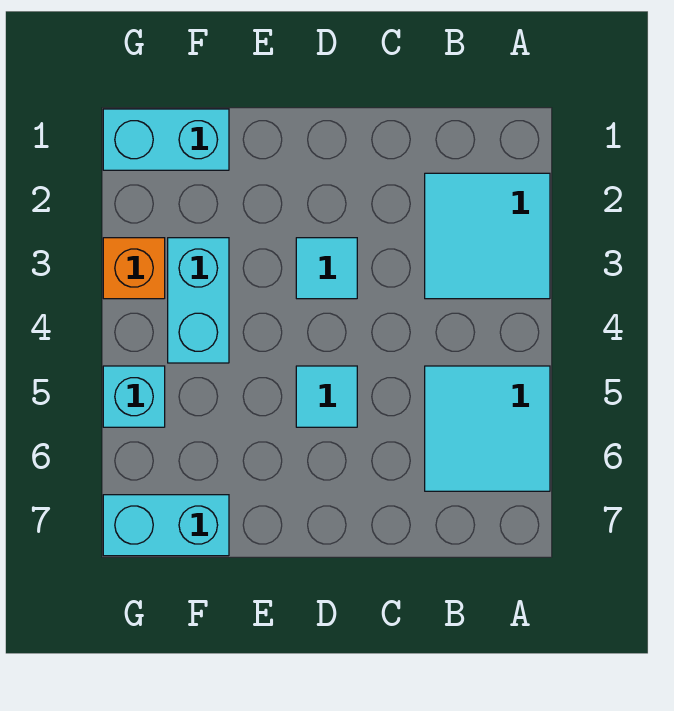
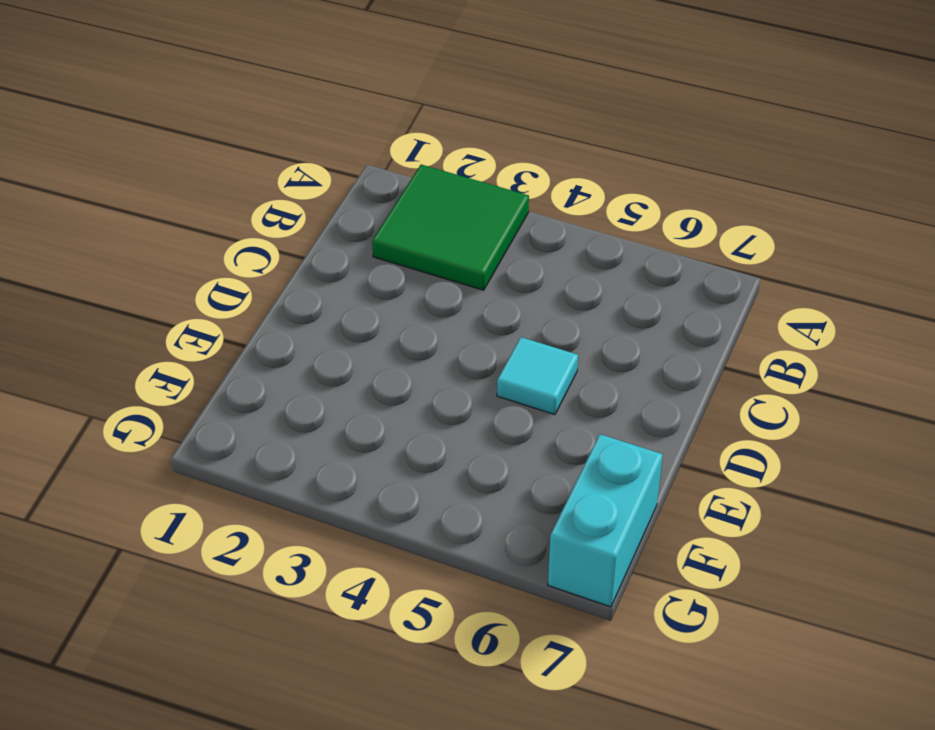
green tile A2:B3 level 1 -> cyan tile A2:B3 level 1
none -> cyan tile A5:B6 level 1
none -> cyan tile D3 level 1

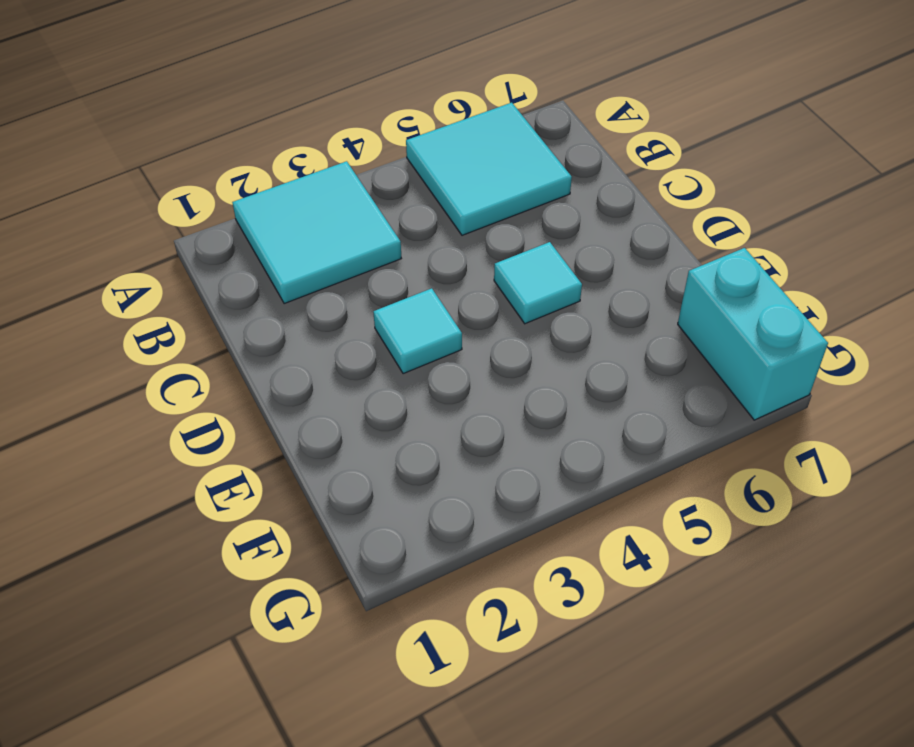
none -> cyan brick F1:G1 level 1
none -> cyan brick F3:F4 level 1

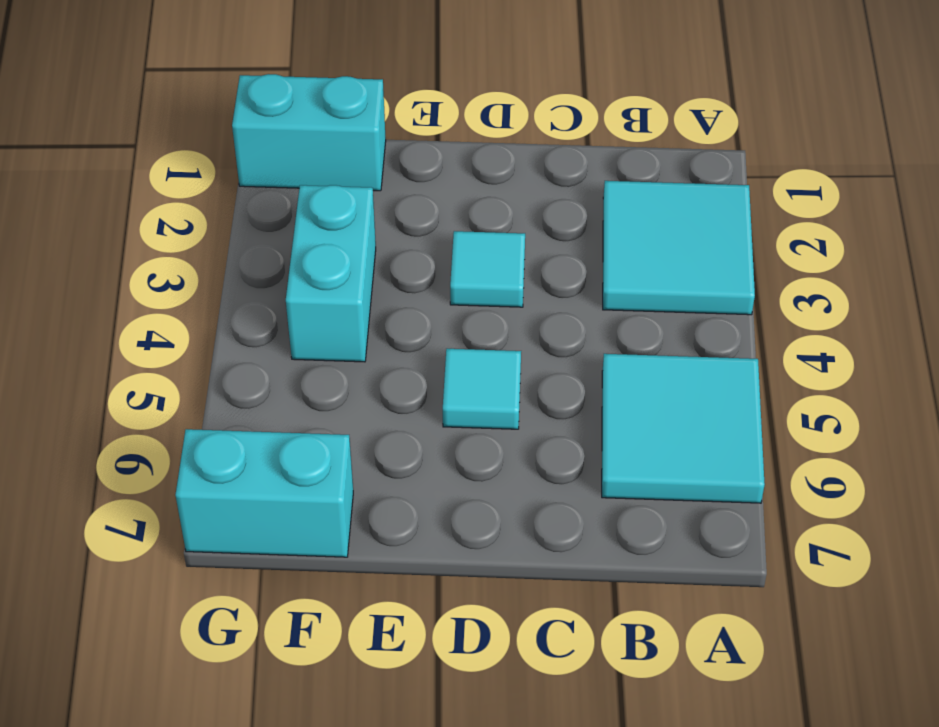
none -> orange brick G3 level 1
none -> cyan brick G5 level 1

